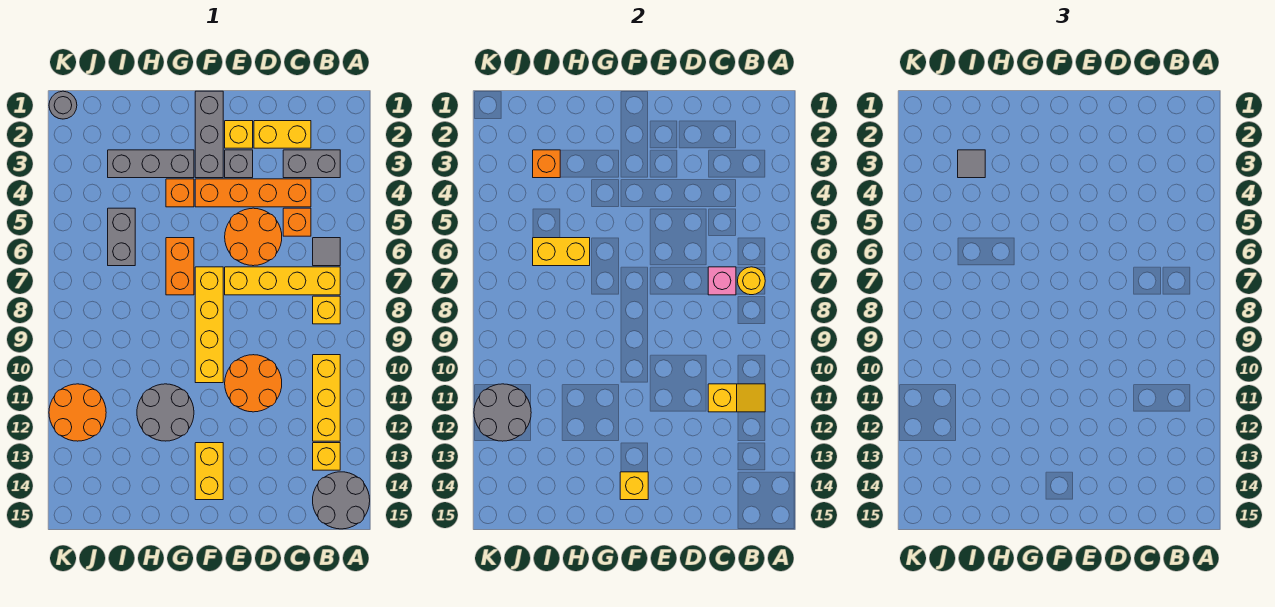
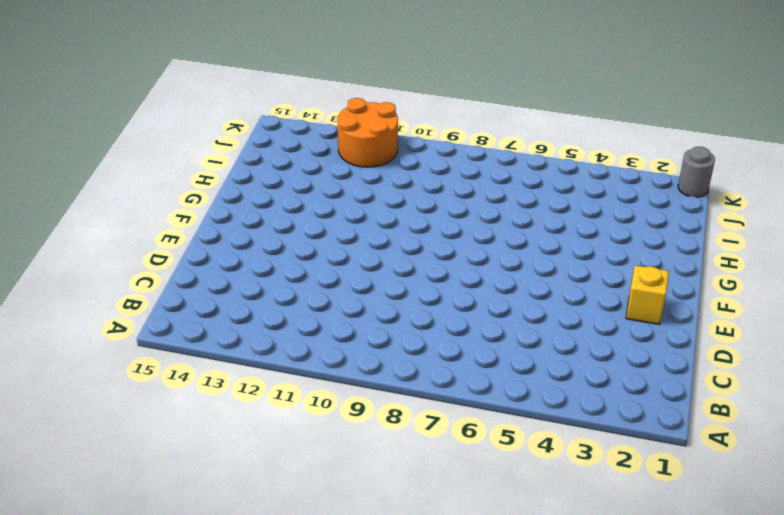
none -> grey round brick A14:B15 level 1
none -> grey brick B3:C3 level 1
none -> grey tile B6 level 1
none -> yellow brick B7:E7 level 1

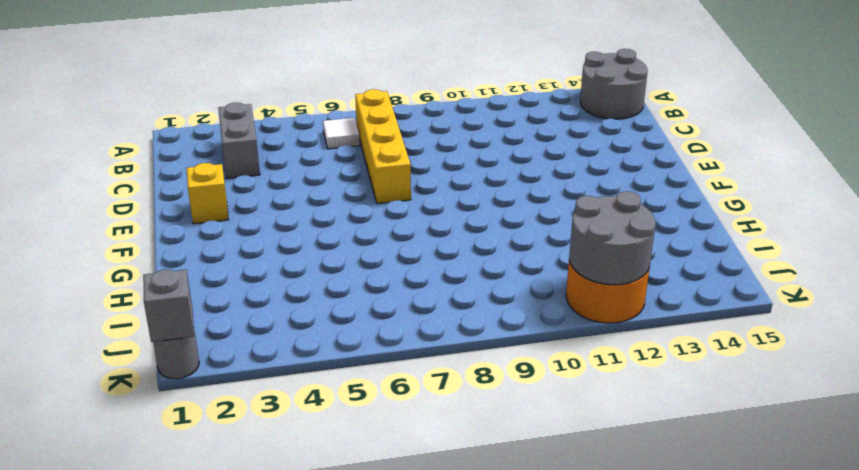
white tile B6 level 1 -> grey tile B6 level 1
grey brick K1 level 2 -> grey brick E3 level 1
none -> yellow brick B8 level 1
none -> yellow brick B10:B12 level 1
none -> yellow brick B13 level 1
none -> yellow brick C2:D2 level 1

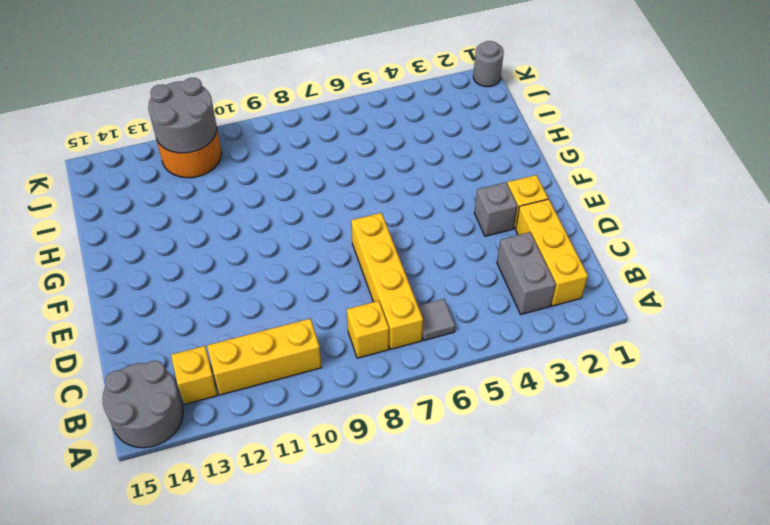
yellow brick B2:D2 level 1 -> yellow brick C2:D2 level 1
none -> orange brick C4:F4 level 1
none -> orange brick C5 level 1
none -> orange round brick D5:E6 level 1
none -> orange round brick D10:E11 level 1

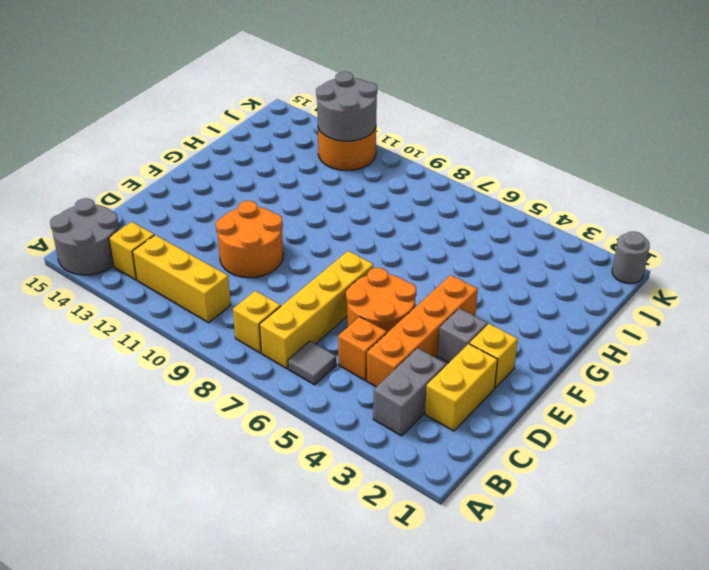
none -> grey brick F1:F3 level 1
none -> yellow brick F7:F10 level 1
none -> yellow brick F13:F14 level 1
none -> grey brick G3:I3 level 1

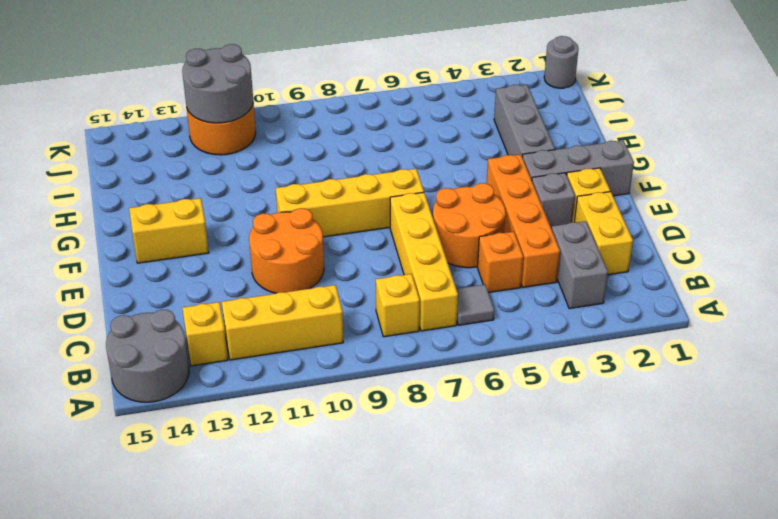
none -> orange brick G4 level 1
none -> orange brick G6:G7 level 1
none -> grey round brick G11:H12 level 1
none -> grey brick I5:I6 level 1

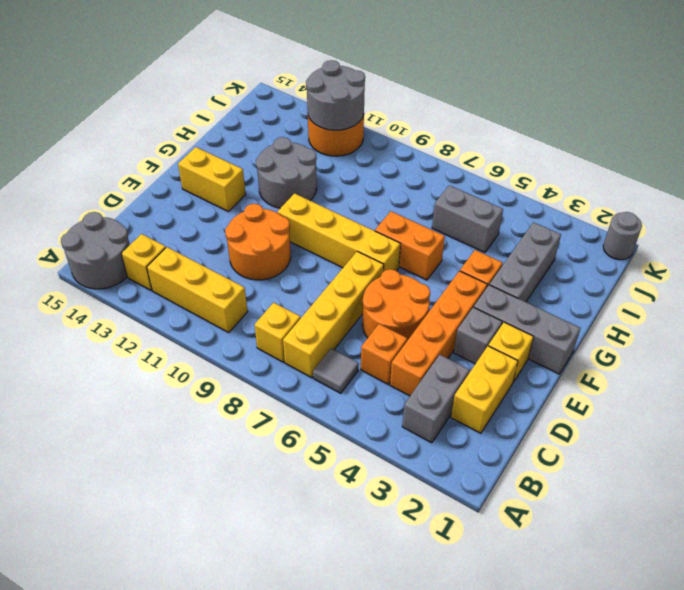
none -> yellow round brick B7 level 2
none -> yellow slope B11:C11 level 2 top C
none -> pink brick C7 level 2
none -> yellow brick F14 level 2

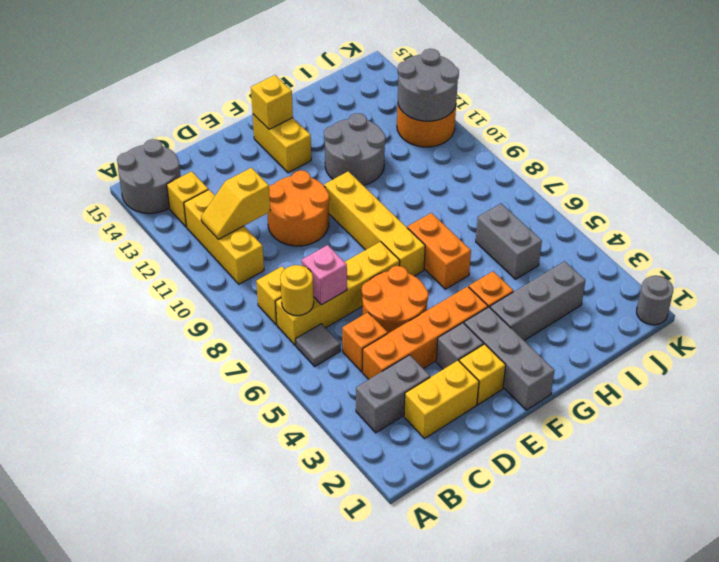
none -> yellow brick H6:I6 level 2
none -> orange brick I3 level 2
none -> grey tile I3 level 3

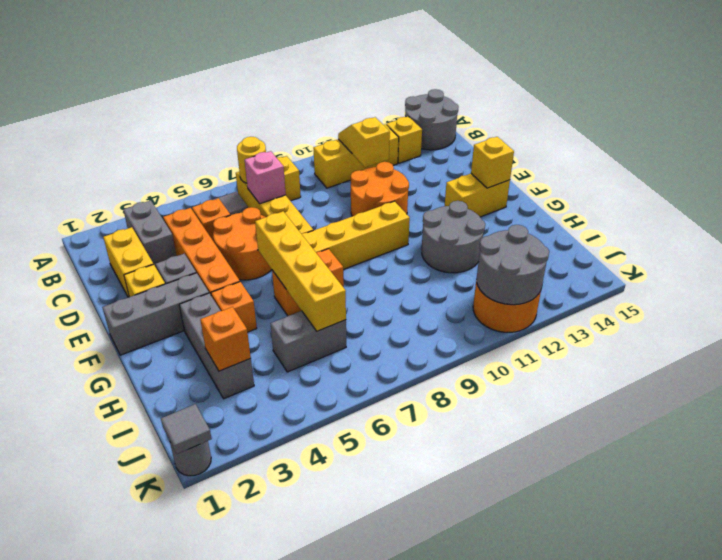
yellow brick F6:I6 level 2 -> yellow brick H6:I6 level 2
grey tile K1 level 2 -> grey tile I3 level 3

